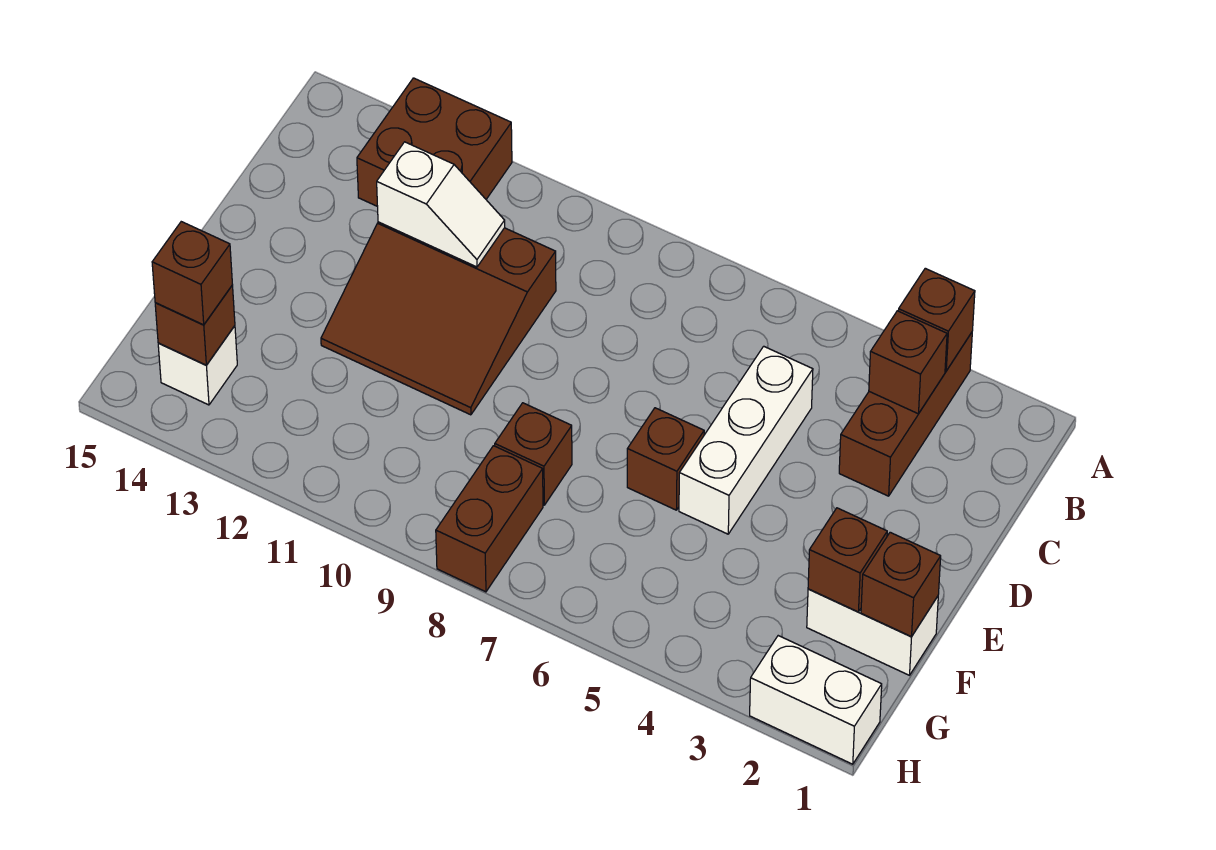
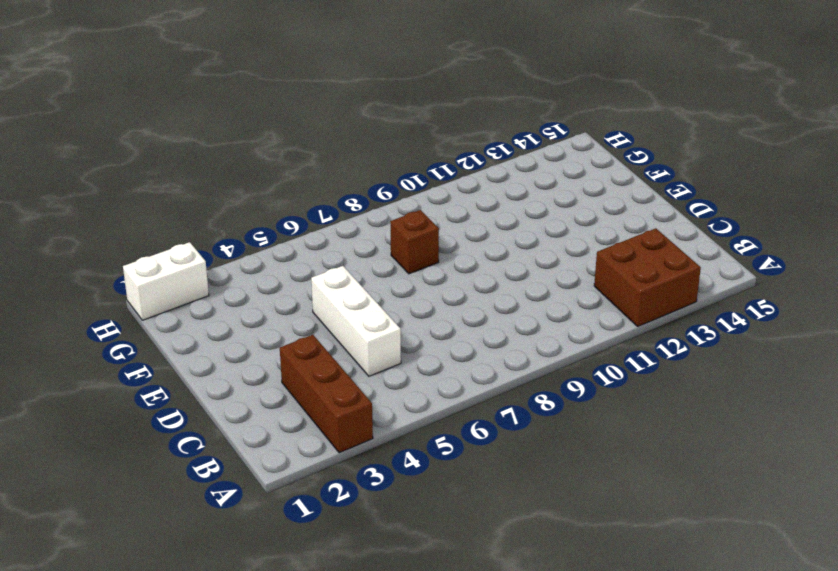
none -> brown slope C10:E12 level 1 top C
none -> brown brick E6 level 1
none -> white brick F1:F2 level 1

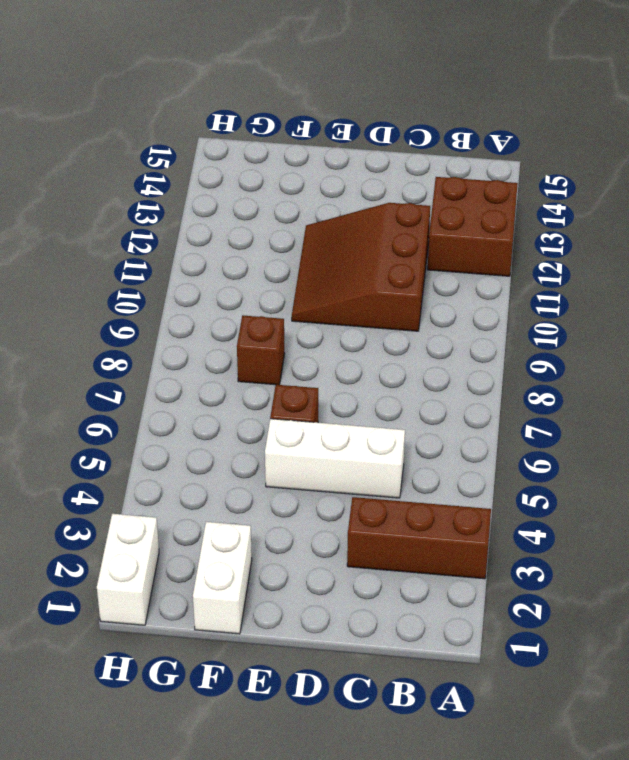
none -> brown brick G8:H8 level 1
none -> white brick G14 level 1
none -> brown brick A3 level 2

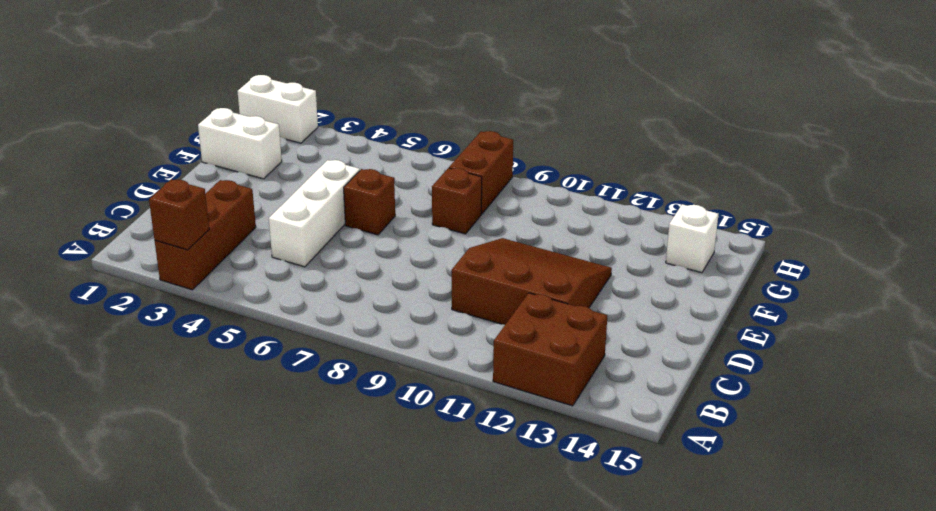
none -> brown brick B3 level 2
none -> white slope C11:C12 level 2 top 12
none -> brown brick F1 level 2

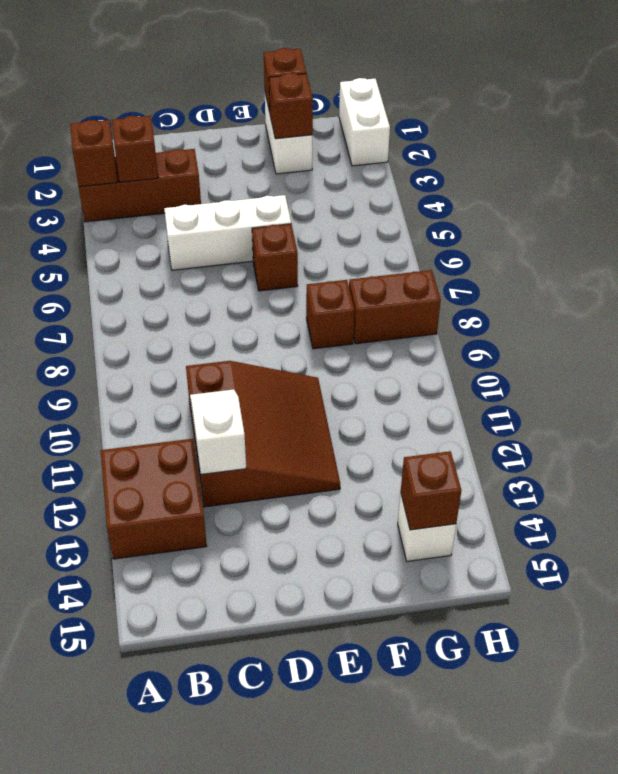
none -> brown brick G14 level 3

